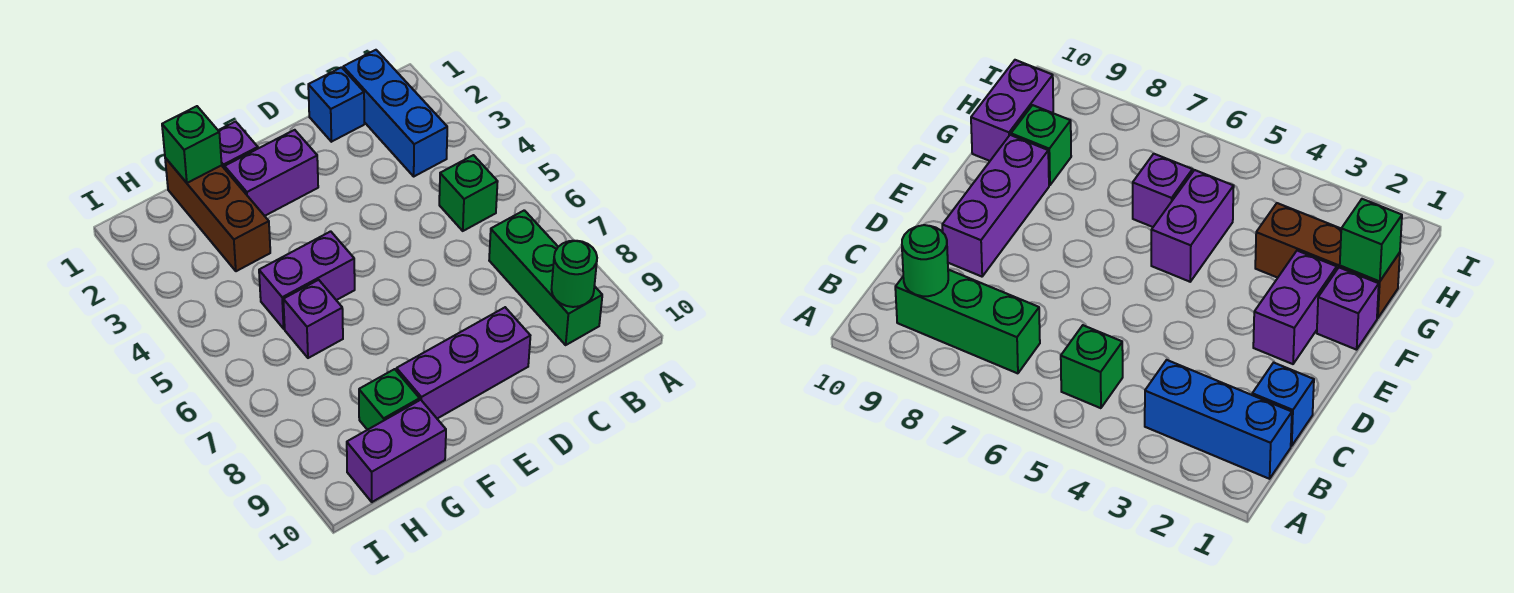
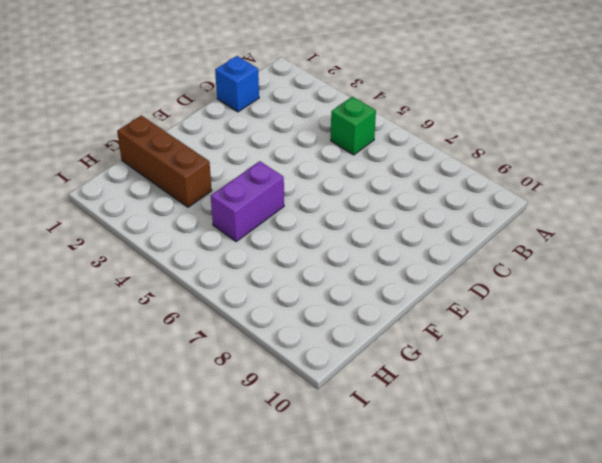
none -> blue brick B1:B3 level 1
none -> green brick B7:B9 level 1
none -> purple brick D9:F9 level 1

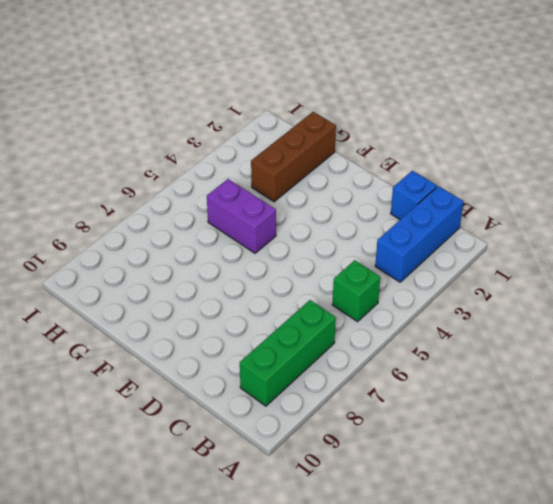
none -> purple brick D9:F9 level 1
none -> purple brick E2:F2 level 1
none -> purple brick F1 level 1

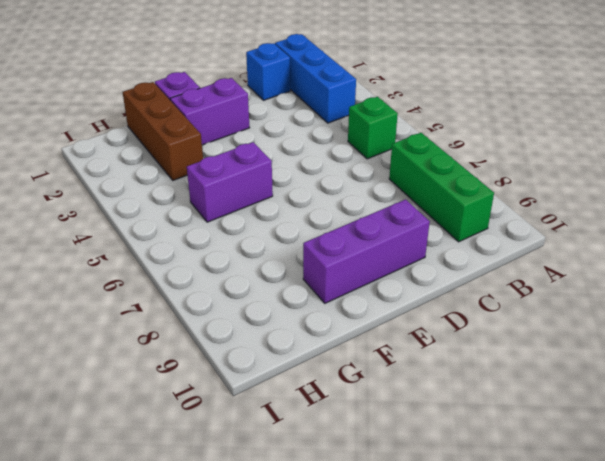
none -> purple brick G6 level 1
none -> green brick G9 level 1
none -> purple brick G10:H10 level 1

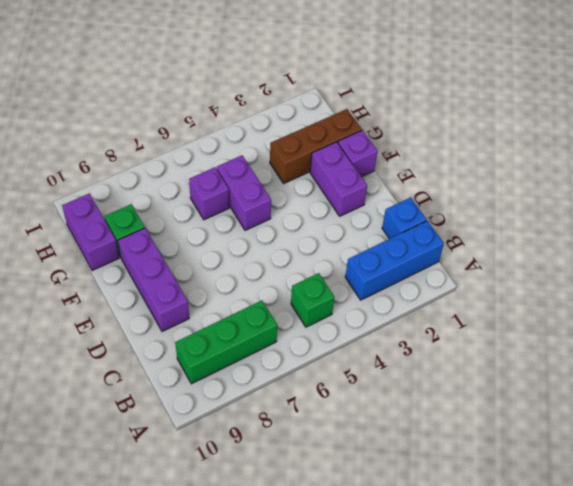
none -> green round brick B9 level 2
none -> green brick G1 level 2

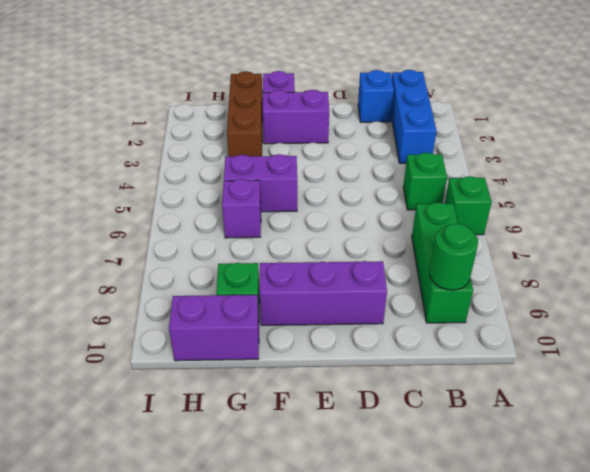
green brick A6 level 1 -> green brick G1 level 2

